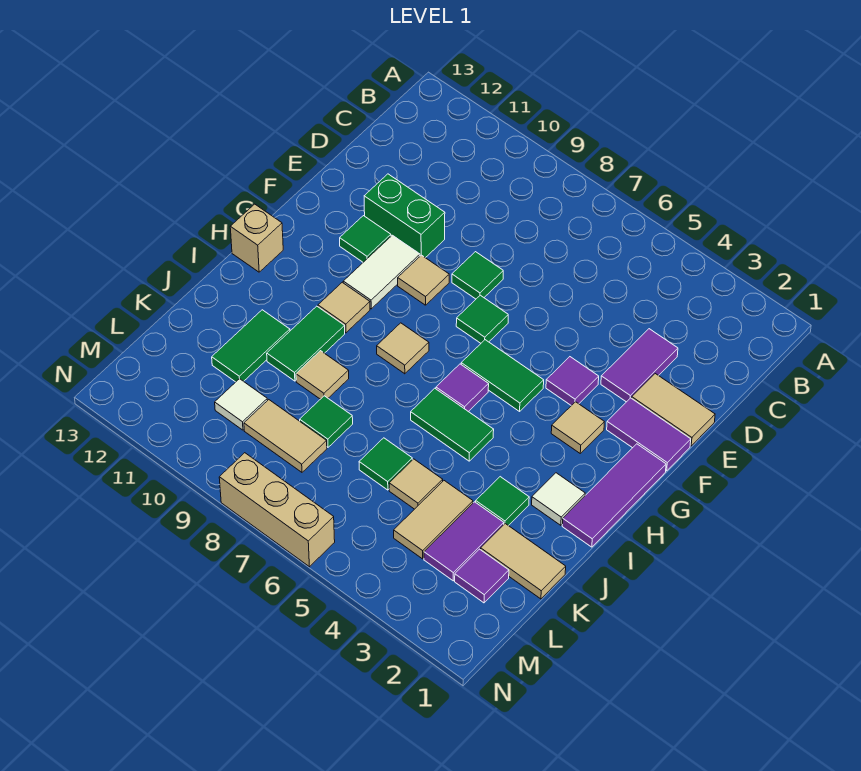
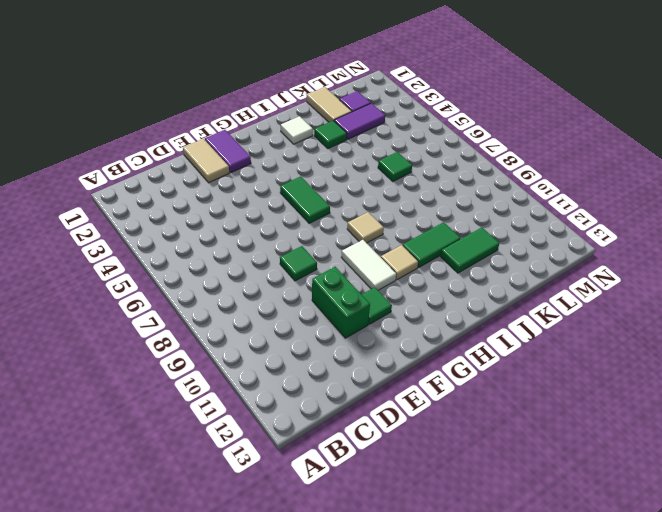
white tile G9:G10 level 1 -> white tile F10:G10 level 1
none -> purple tile D3:E3 level 1
none -> purple tile F4 level 1
none -> green tile F7 level 1
none -> tan tile F9 level 1

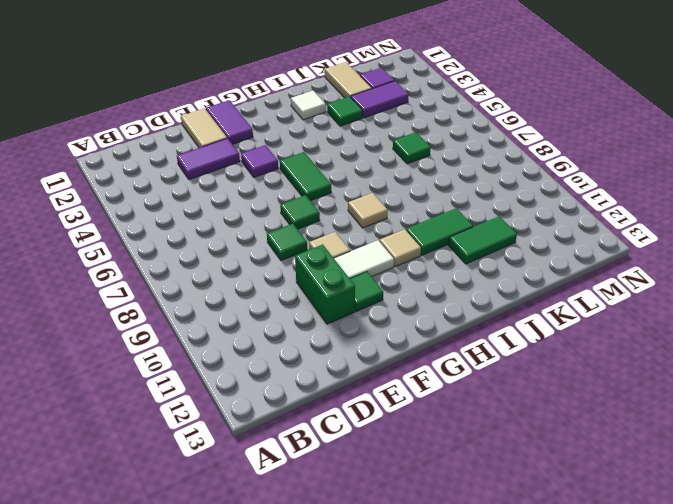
none -> purple tile G1:I1 level 1
none -> tan tile G3 level 1
none -> purple tile H6 level 1
none -> tan brick H13 level 1

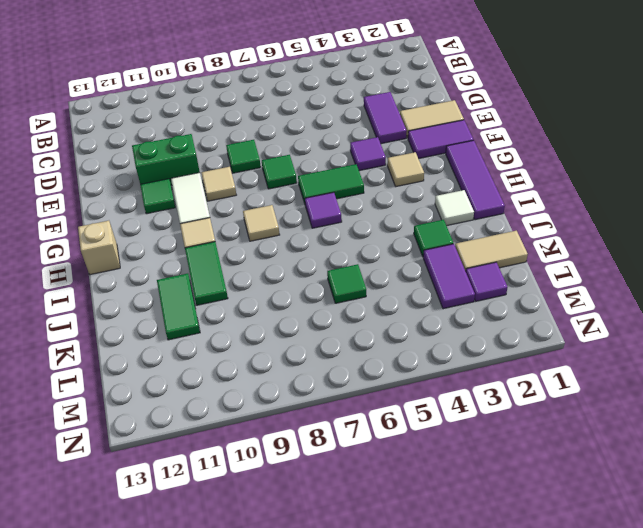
none -> green tile I5:I6 level 1
none -> tan tile J9 level 1
none -> tan tile K4:L4 level 1
none -> tan tile K5 level 1

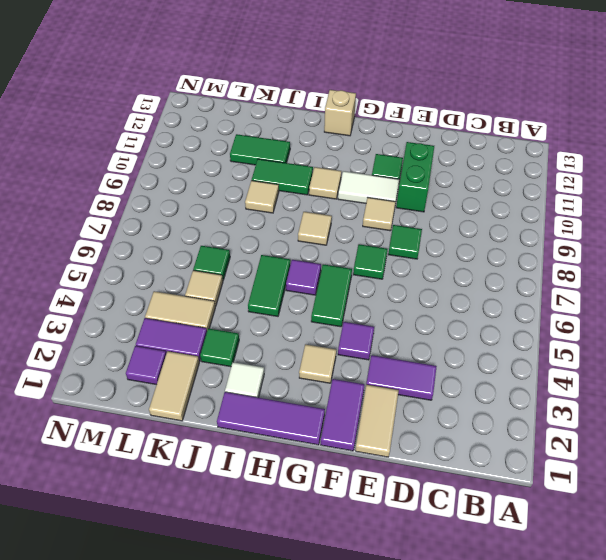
none -> green tile K8 level 1
none -> tan tile L8:L9 level 1
none -> white tile L10 level 1
none -> tan brick N6:N8 level 1

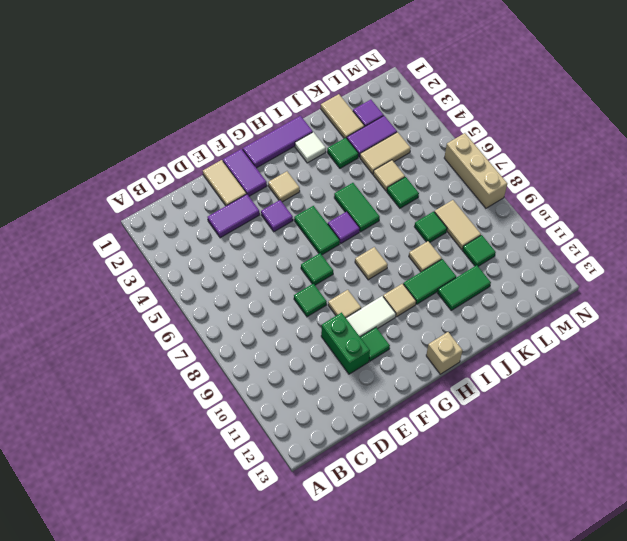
green tile L10 level 1 -> white tile L10 level 1

